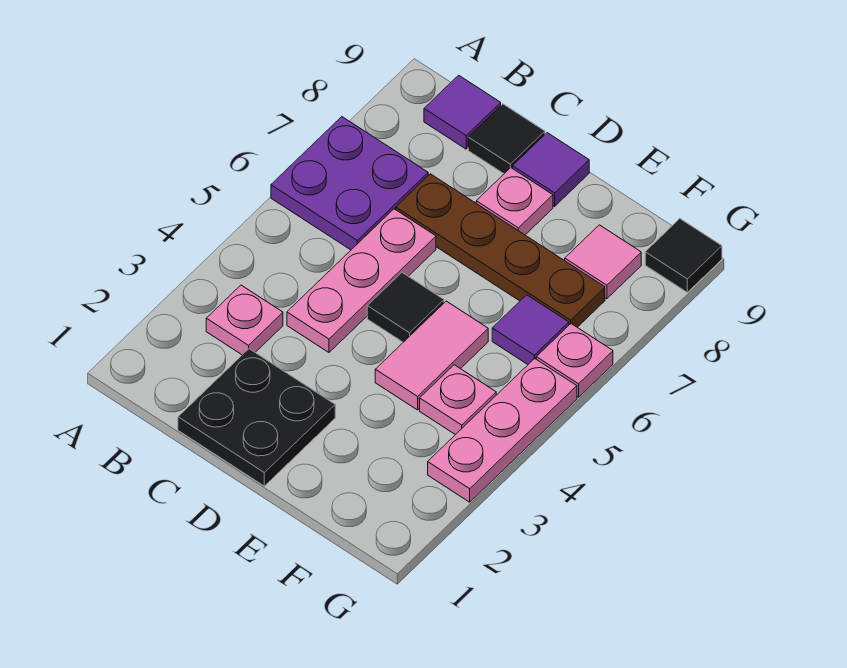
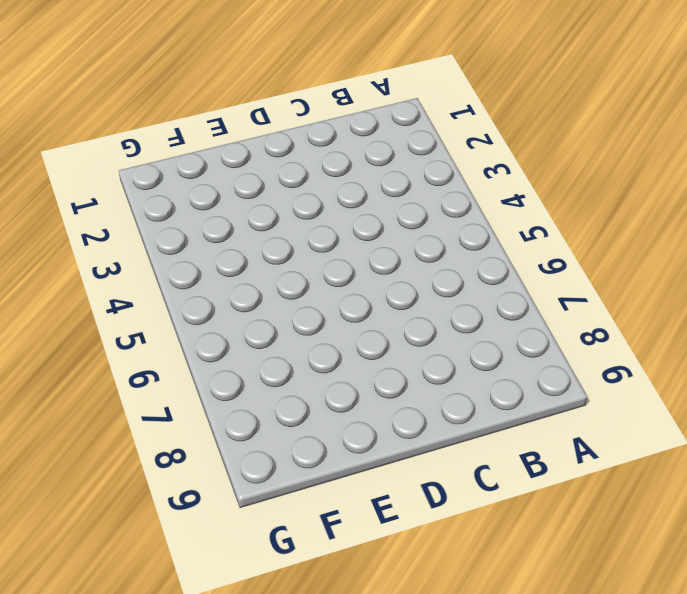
none -> purple plate A6:B7 level 1
none -> pink plate B3 level 1
none -> purple tile B9 level 1

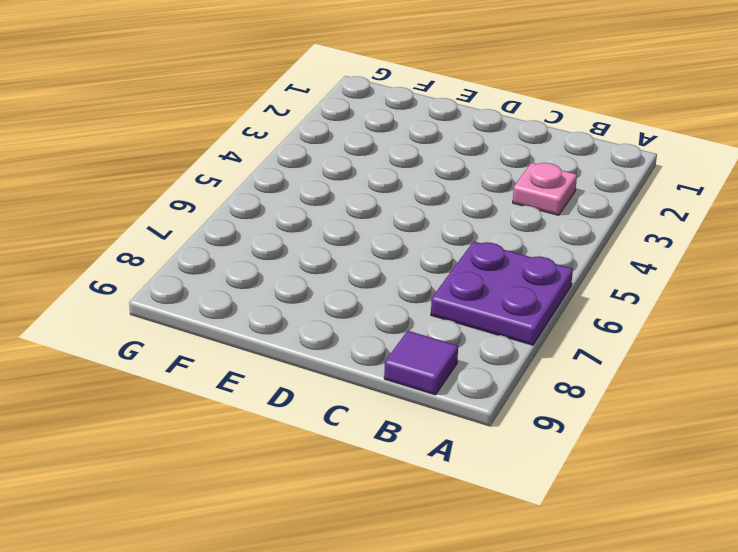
none -> black plate C1:D2 level 1
none -> pink plate C4:C6 level 1
none -> brown plate C7:F7 level 1

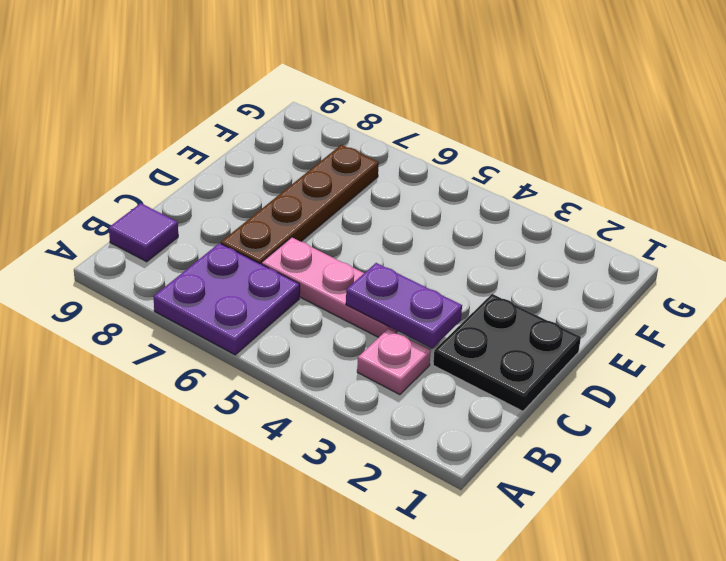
purple plate C3:C4 level 2 -> none
none -> black tile C9 level 1
none -> black tile D5 level 1
none -> pink plate D8 level 1

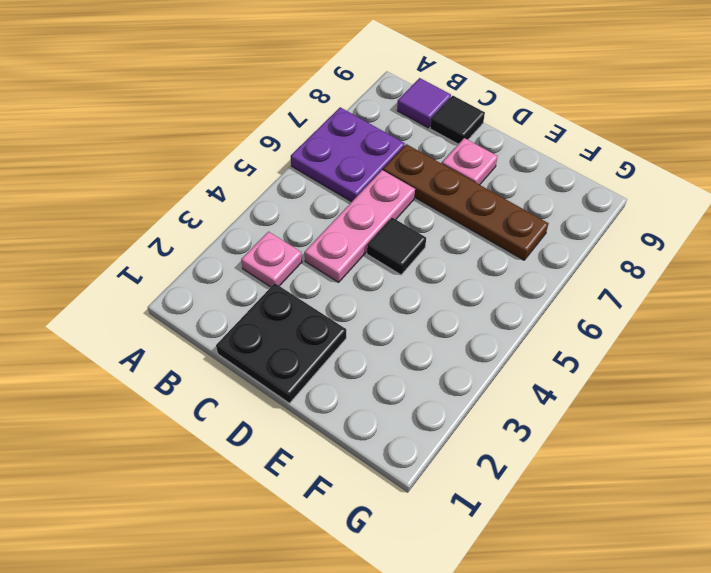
none -> purple tile D9 level 1
none -> pink tile E4:E5 level 1
none -> pink plate F4 level 1

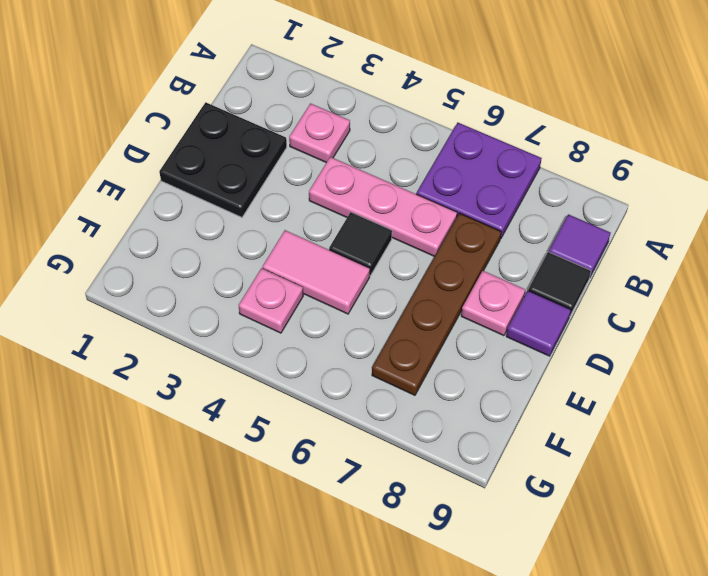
none -> purple tile F6 level 1
none -> pink tile F8 level 1
none -> pink plate G3:G5 level 1

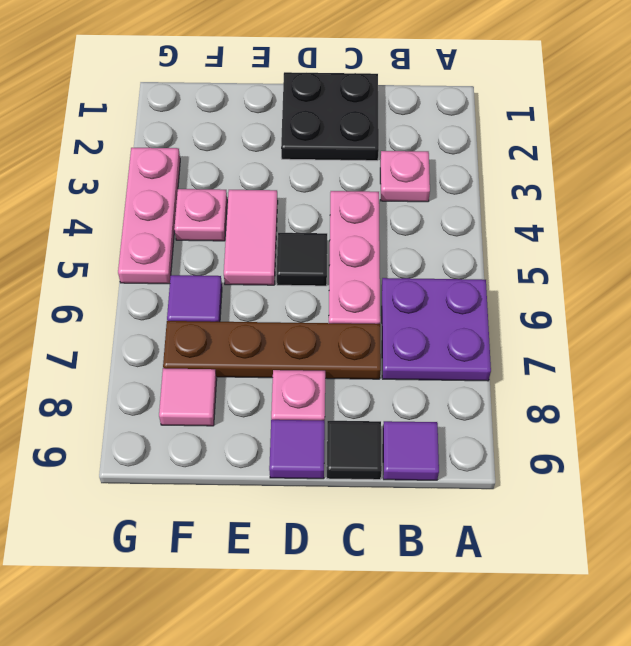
none -> pink plate G6 level 1
none -> black tile G9 level 1

